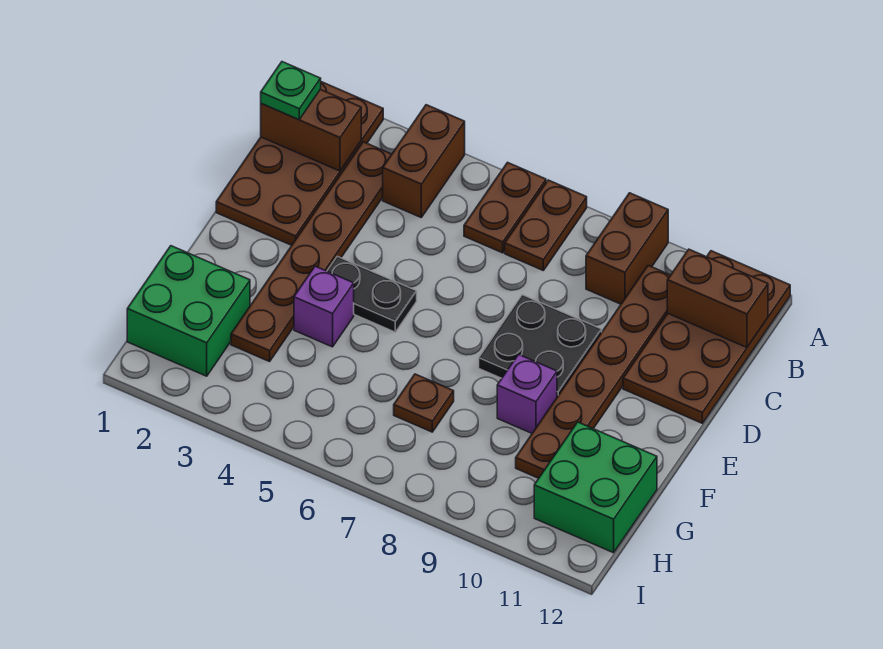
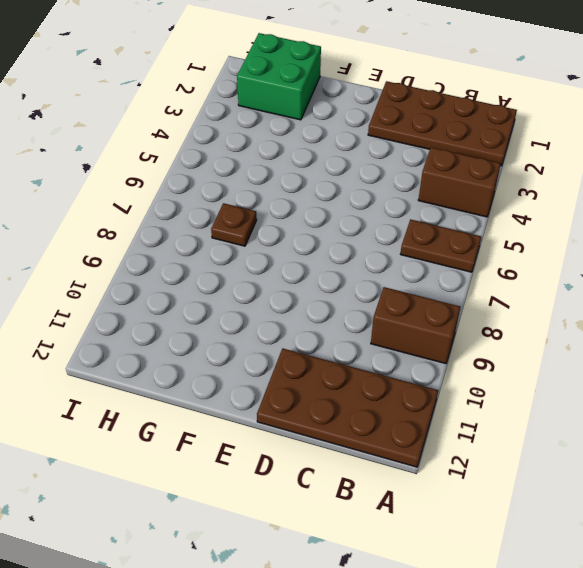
none -> brown plate A7:B7 level 1
none -> brown plate B3:G3 level 1
none -> brown plate B10:G10 level 1

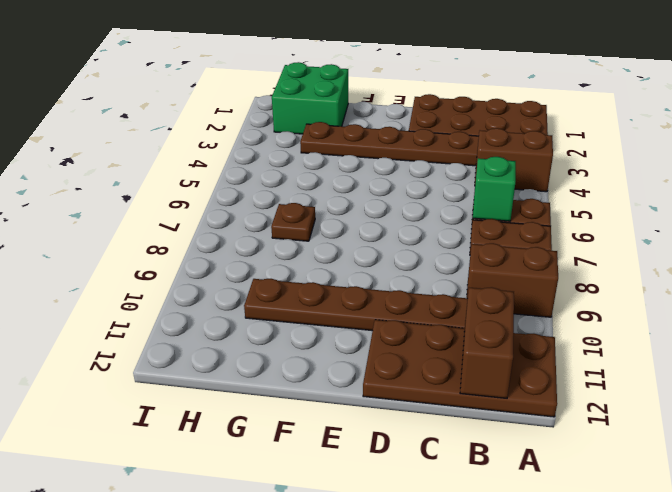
green brick B6 level 2 -> none
none -> black plate D8:E9 level 1
none -> black plate E4:E5 level 1
none -> purple brick F4 level 1

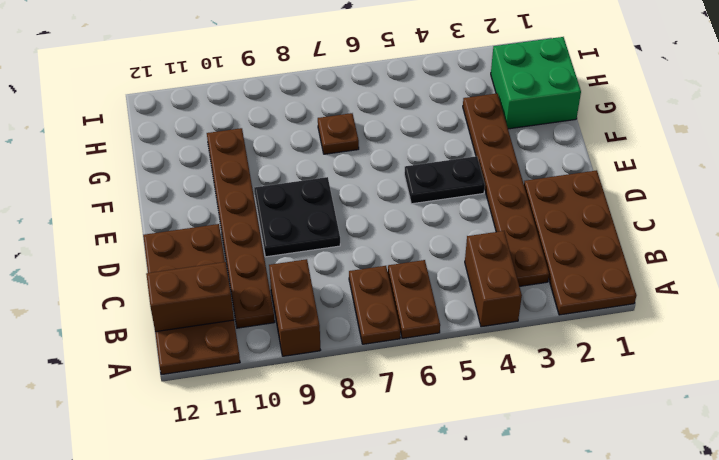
none -> purple brick F4 level 1
none -> purple brick F9 level 1
none -> green brick G11:H12 level 1

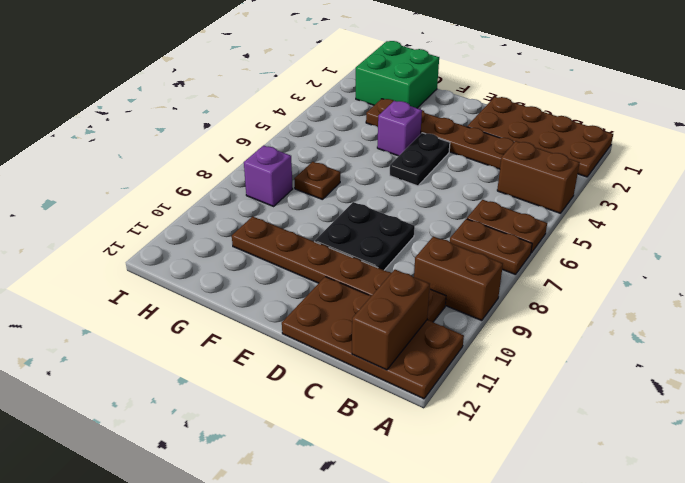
purple brick H8 level 1 -> purple brick F9 level 1
none -> green brick G11:H12 level 1
none -> brown brick B1:B2 level 2
none -> green plate B1 level 3

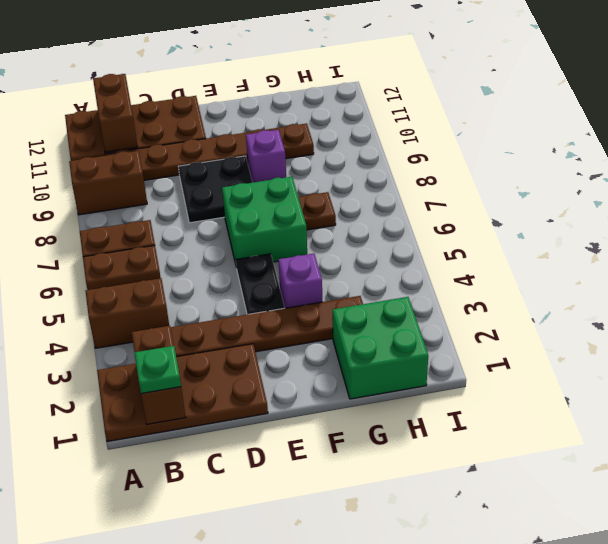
green brick E6:F7 level 1 -> green brick G11:H12 level 1

